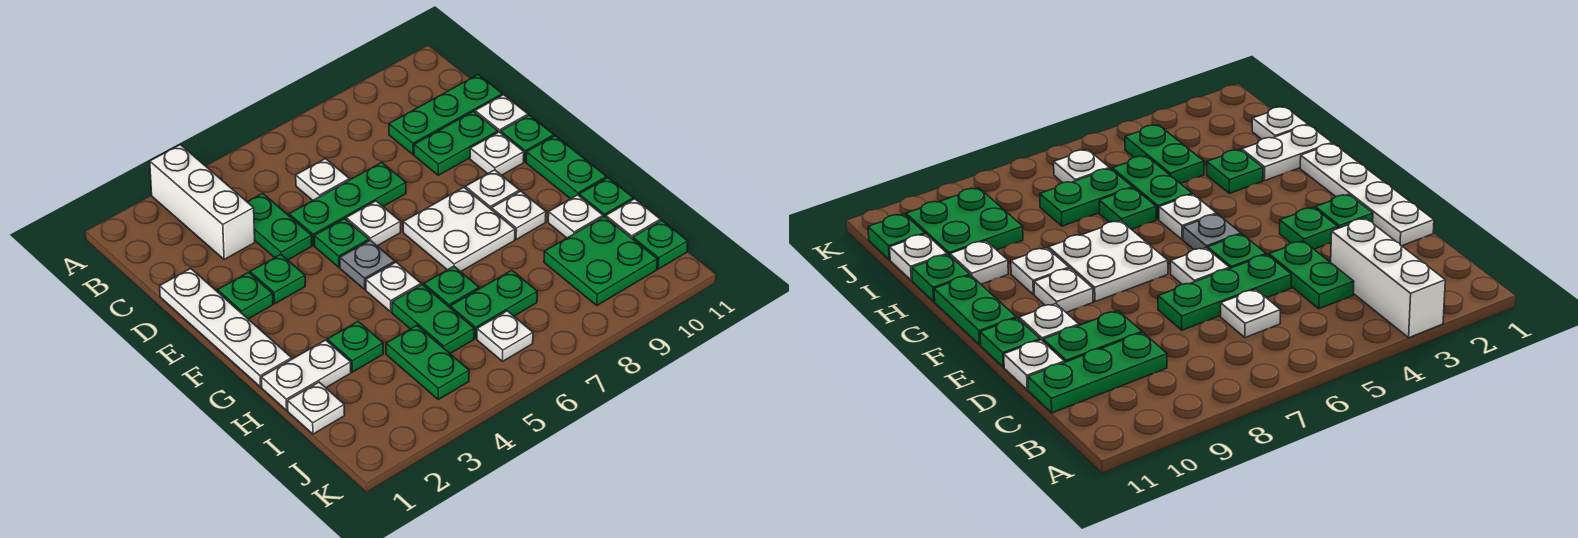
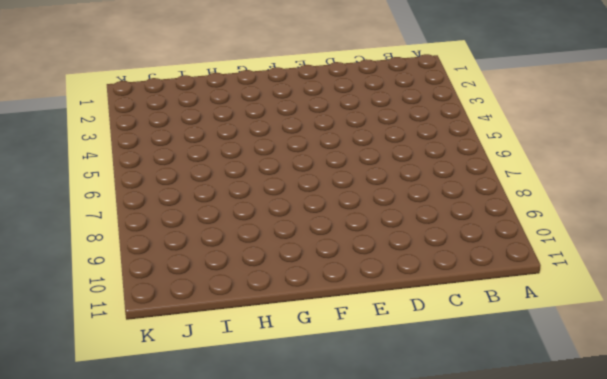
none -> white brick A3:C3 level 1
none -> green plate C4:D4 level 1
none -> white plate C6 level 1
none -> green plate C9:C11 level 1

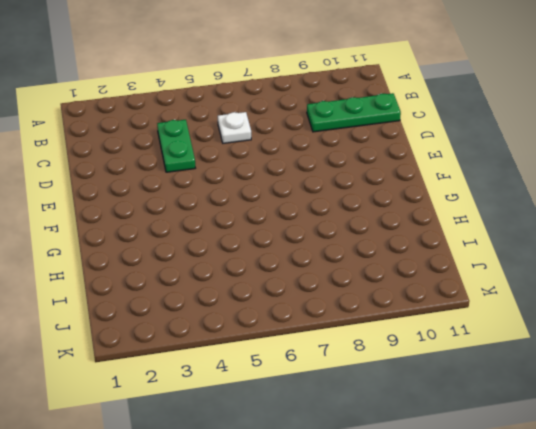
none -> white brick A3:C3 level 1
none -> white plate D1:G1 level 1
none -> green plate D5:D7 level 1
none -> green plate D9:D10 level 1

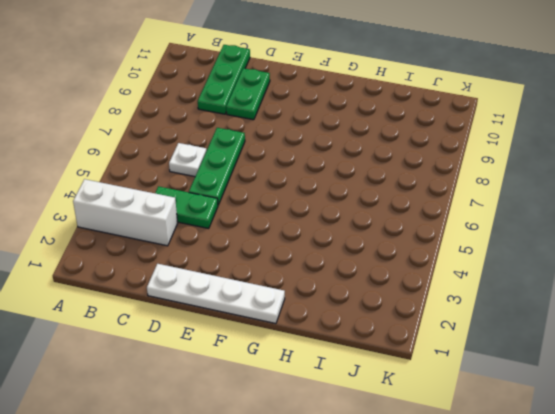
none -> white plate D11 level 1
none -> green plate E2 level 1
none -> green plate E3 level 1
none -> green plate E5 level 1

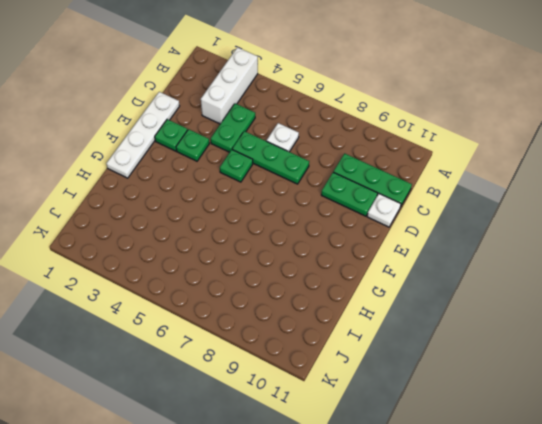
none -> white plate E6 level 1
none -> white plate E10 level 1
none -> green plate E11 level 1
none -> grey plate F5 level 1

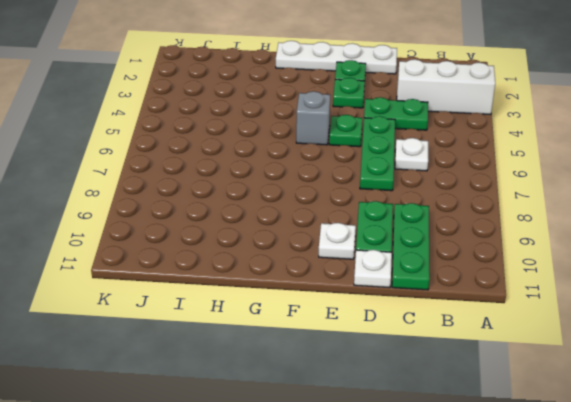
grey brick F5 level 1 -> grey plate F5 level 1
none -> white plate E6 level 1
none -> green plate E11 level 1
none -> white plate F7:G8 level 1
none -> white plate F9 level 1

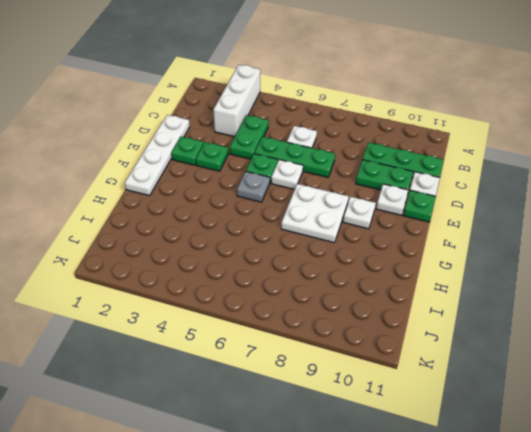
none -> green plate F11:G11 level 1
none -> white plate G5 level 1
none -> white plate G9 level 1
none -> white plate H1:H2 level 1

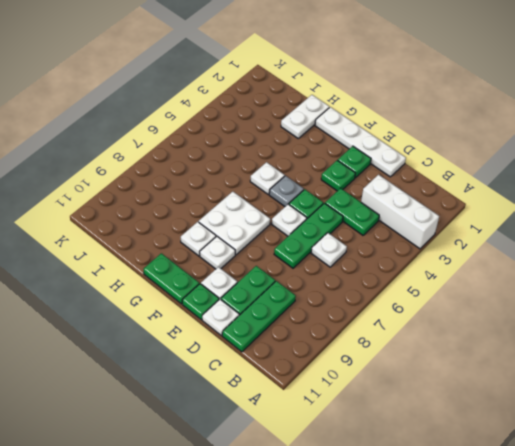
none -> green plate H3 level 1
none -> green plate H5:I5 level 1
none -> green plate H6 level 1
none -> white plate H10 level 1

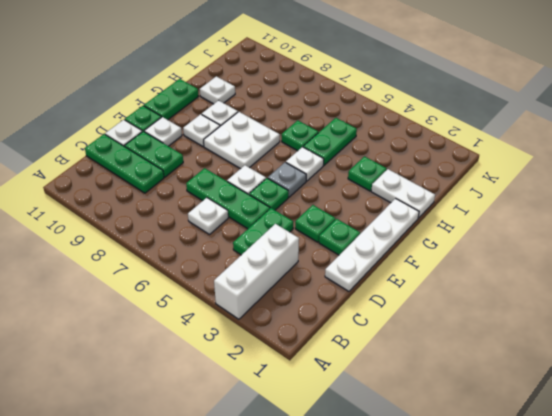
none -> green plate H11 level 1
none -> white plate I1 level 1
none -> green plate I4:J4 level 1
none -> green plate I6:I7 level 1

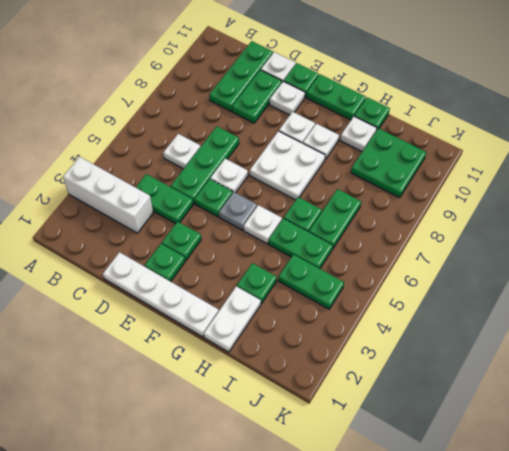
none -> white plate I1 level 1
none -> white plate I11 level 1
none -> white plate J6 level 1
none -> green plate J11 level 1

